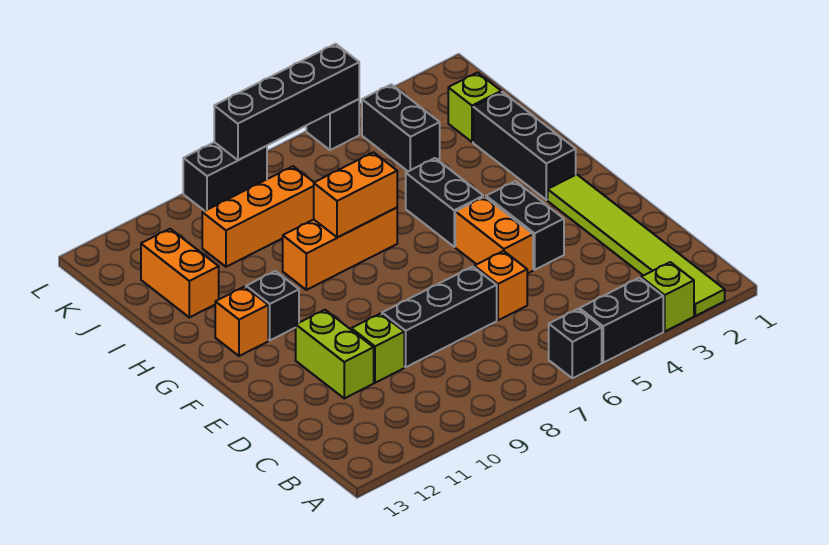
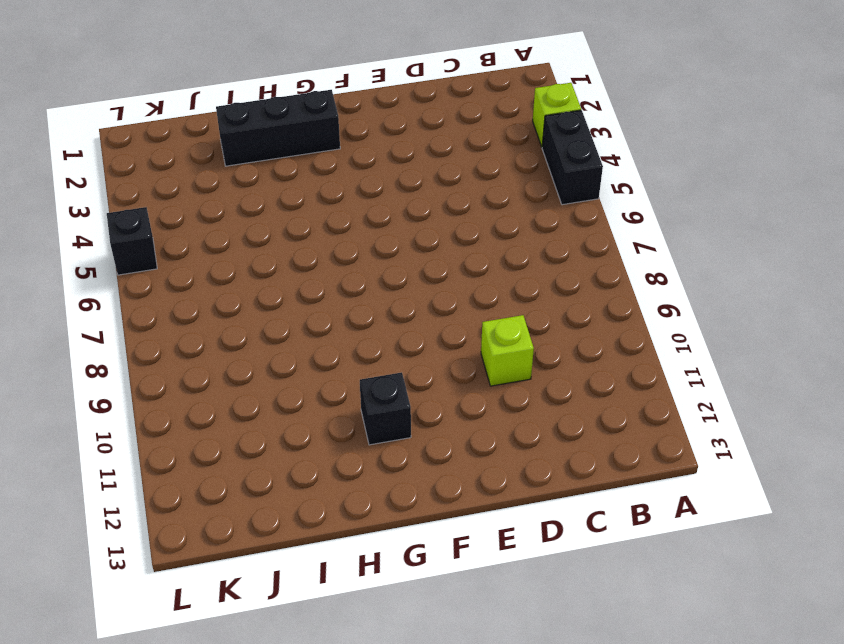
none -> lime tile A2:F2 level 1
none -> black brick A6 level 1
none -> orange brick D6 level 1

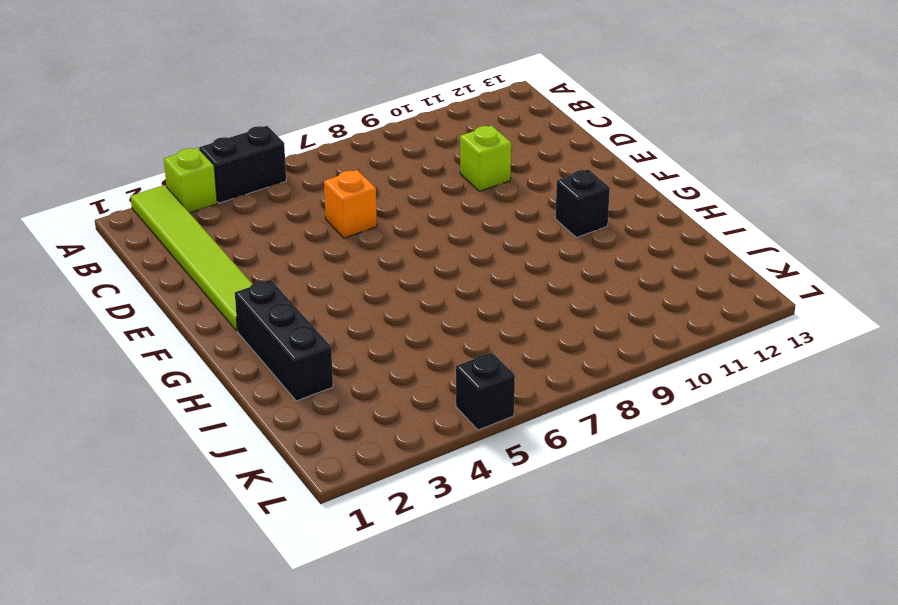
none -> black brick A6 level 1
none -> black brick D7:D9 level 1
none -> lime brick D11:E11 level 1

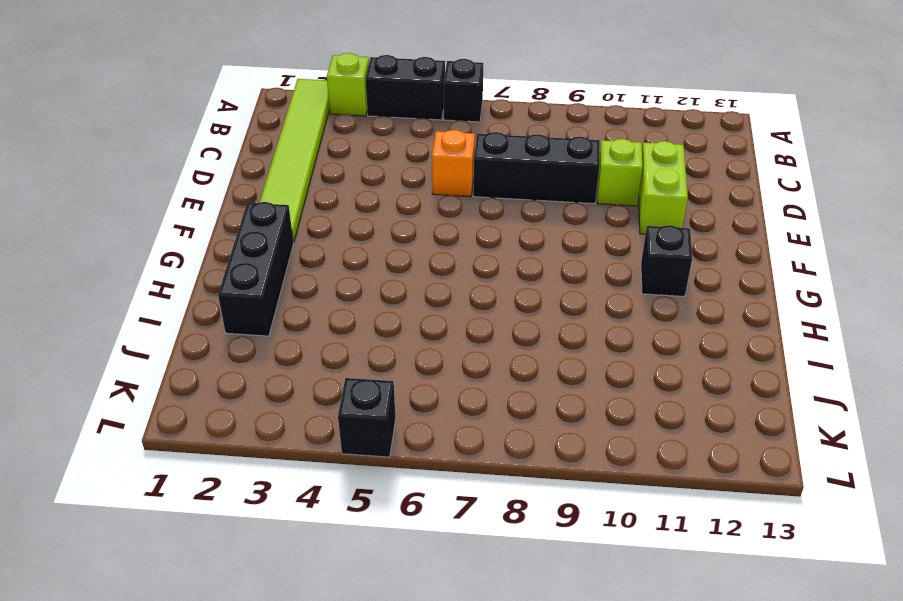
none -> black brick E4:F4 level 1
none -> orange brick E5:F5 level 1
none -> black brick G5:H5 level 1

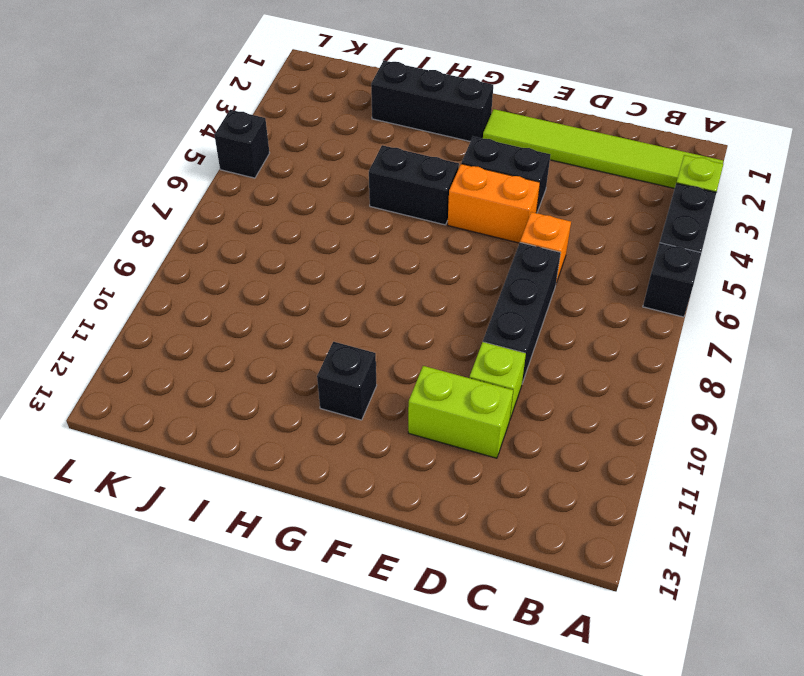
none -> orange brick G12 level 1
none -> orange brick H7:H9 level 1
none -> orange brick I12:J12 level 1

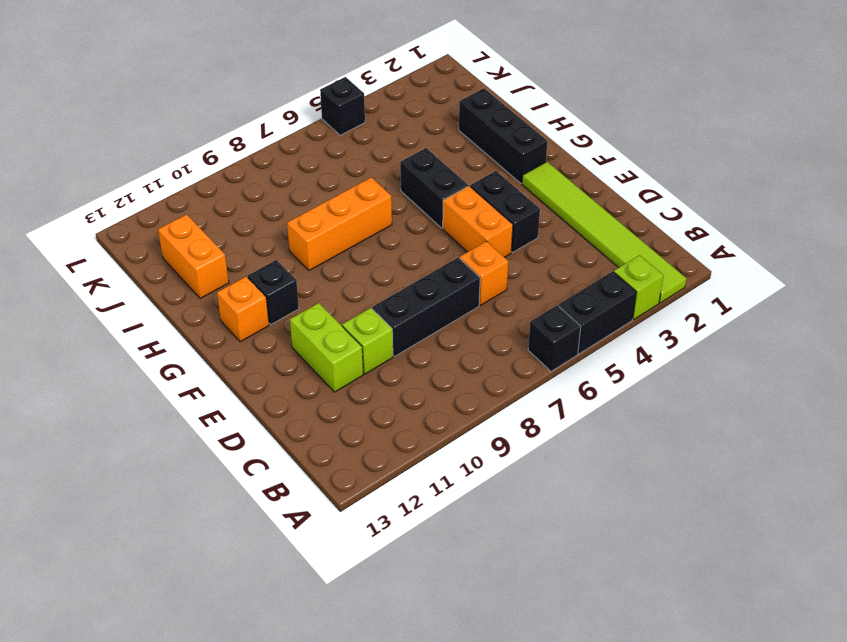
none -> lime brick J2 level 1
none -> black brick J4:K4 level 1
none -> orange brick J8:J10 level 1

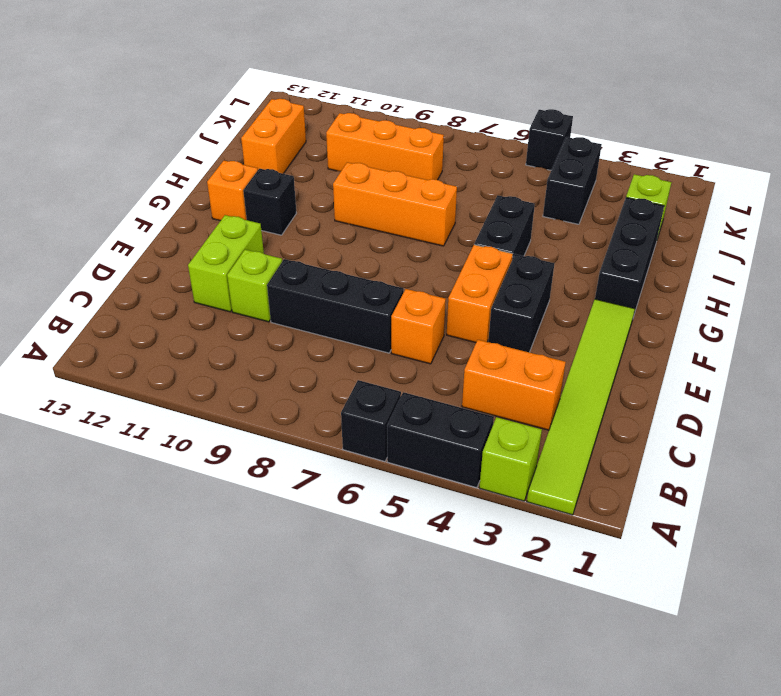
orange brick C3:C4 level 1 -> orange brick H7:H8 level 2
none -> black brick L8:L9 level 1
none -> black brick L5:L8 level 2

